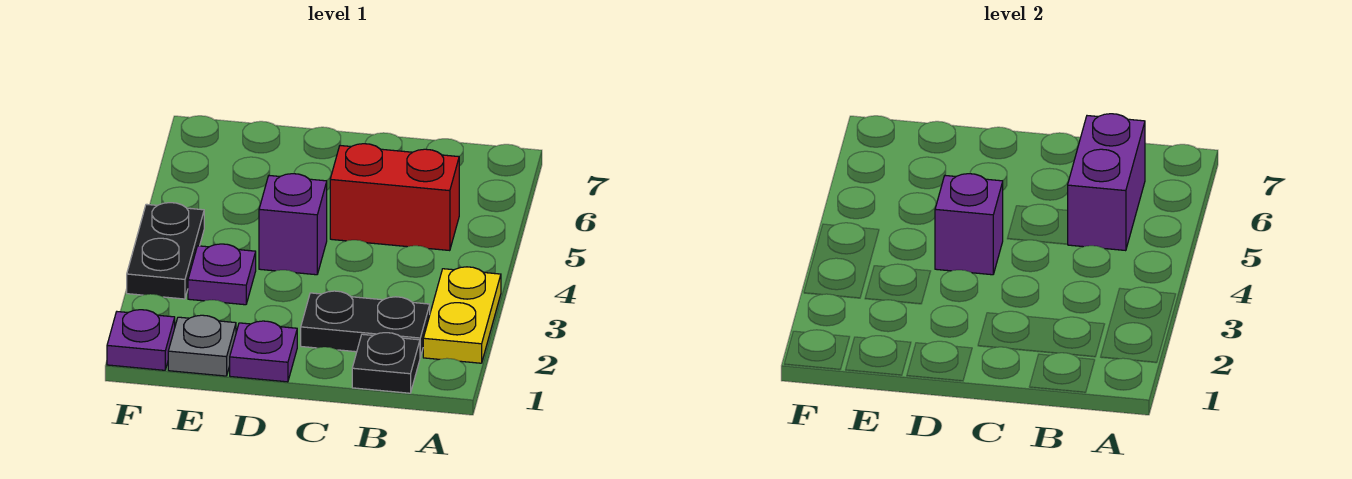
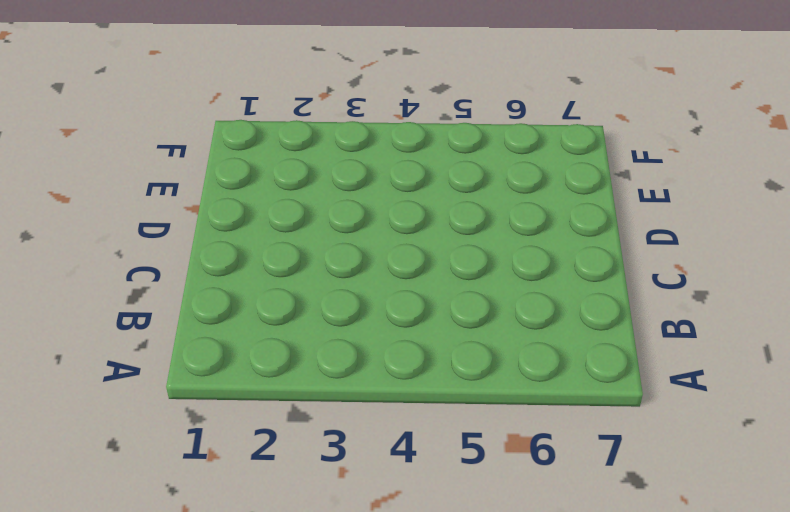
none -> yellow plate A2:A3 level 1
none -> black plate B1 level 1
none -> black plate B2:C2 level 1

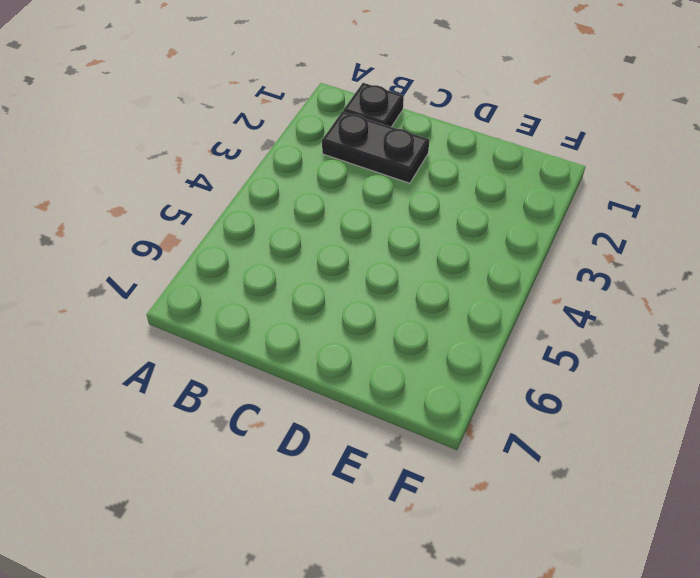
none -> yellow plate A2:A3 level 1
none -> red brick B5:C5 level 1
none -> purple plate D1 level 1

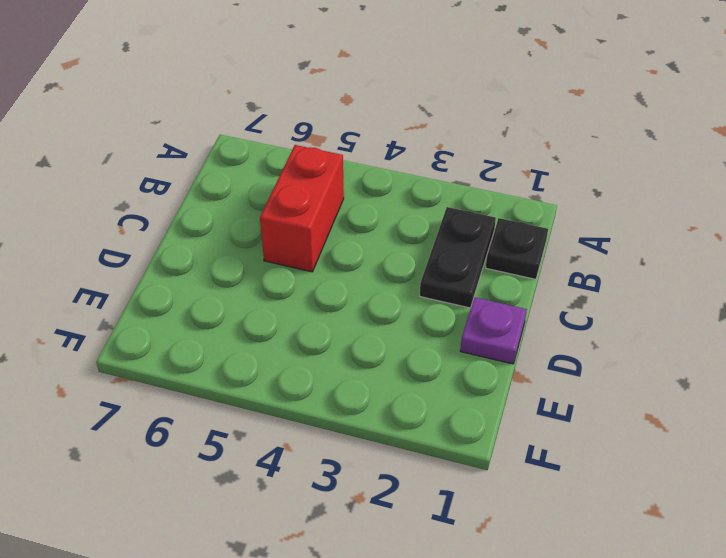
none -> yellow plate A2:A3 level 1
none -> purple brick D4 level 1
none -> grey plate E1 level 1

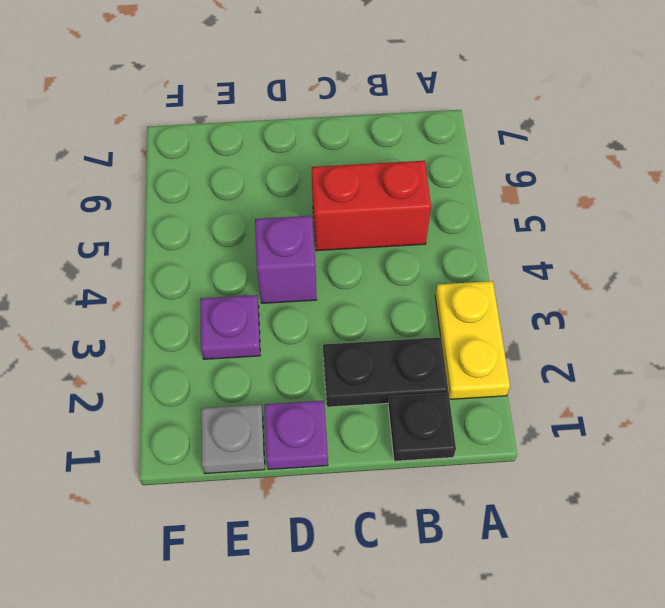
none -> purple plate F1 level 1
none -> black plate F3:F4 level 1
none -> purple brick B5:B6 level 2

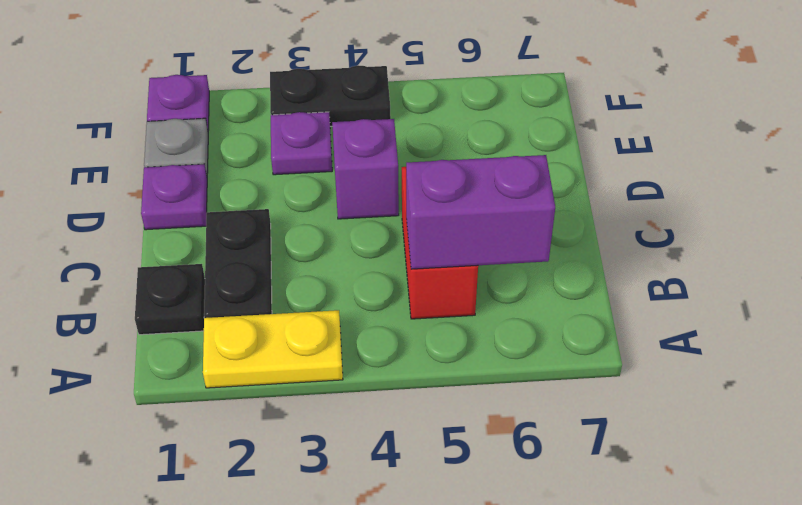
none -> purple brick D4 level 2

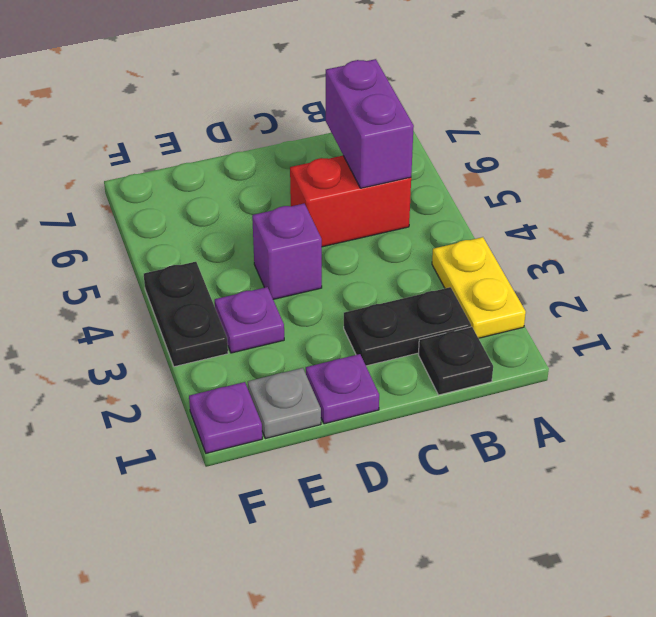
none -> purple brick D4 level 2

